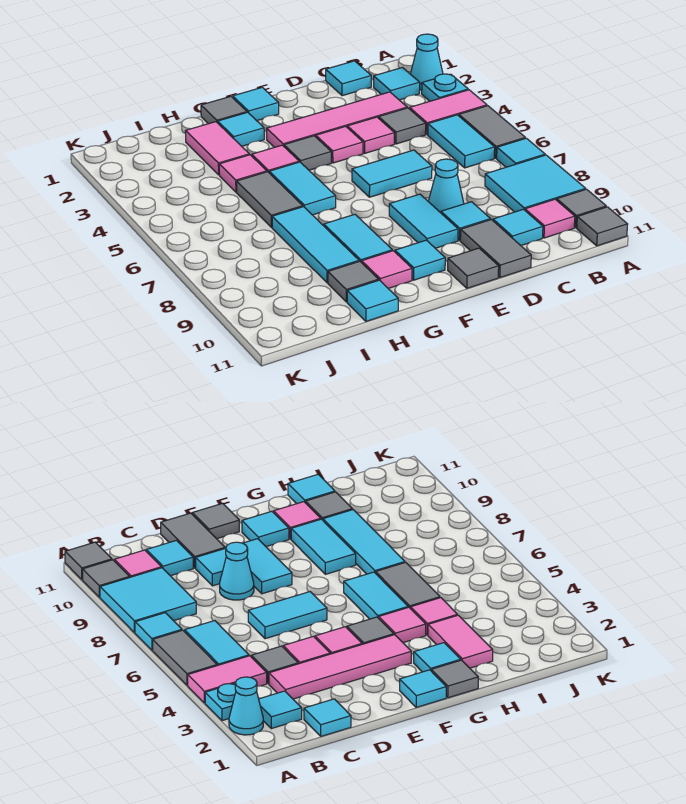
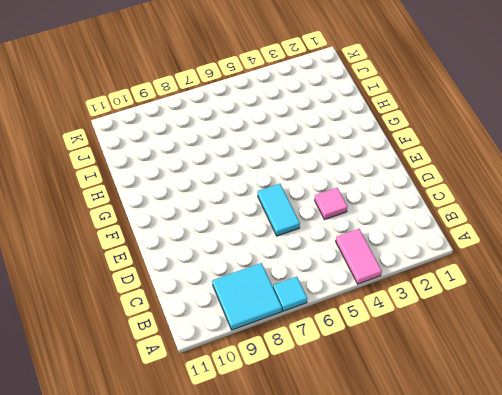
none -> cyan cone A2 level 1
none -> cyan plate A3 level 1
none -> grey tile A5:A6 level 1
none -> grey tile A10 level 1

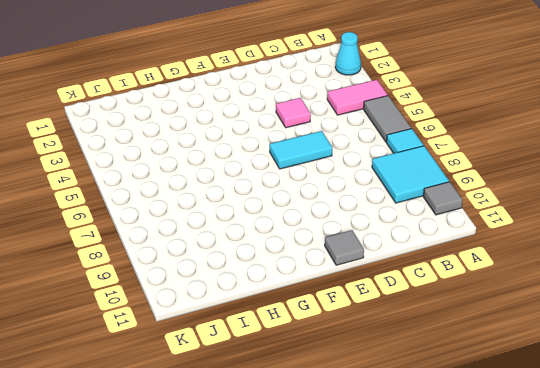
none -> cyan plate A3 level 1
none -> grey tile A11 level 1
none -> cyan tile B2 level 1
none -> cyan tile B5:B6 level 1

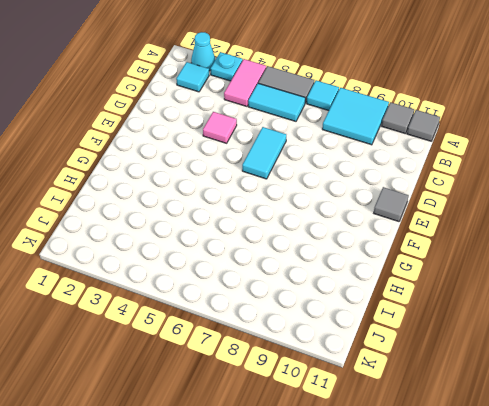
none -> pink tile B10 level 1
none -> cyan tile C1 level 1
none -> pink tile C3:F3 level 1
none -> grey tile C4 level 1

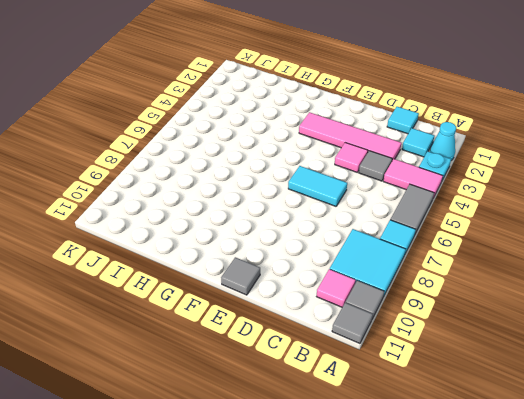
none -> cyan tile B5:B6 level 1
none -> cyan tile C10 level 1
none -> cyan cone D8 level 1
none -> cyan tile D9 level 1

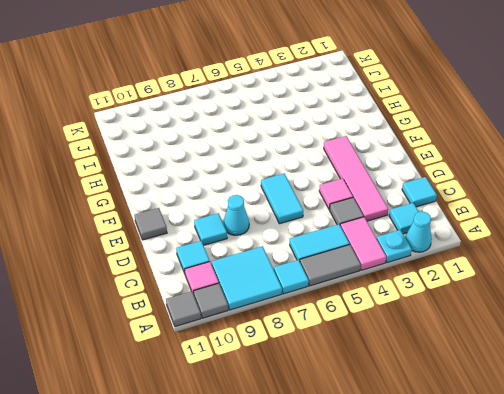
none -> grey tile D10:D11 level 1
none -> pink tile E4 level 1
none -> cyan tile E8:E9 level 1
none -> cyan tile F1 level 1

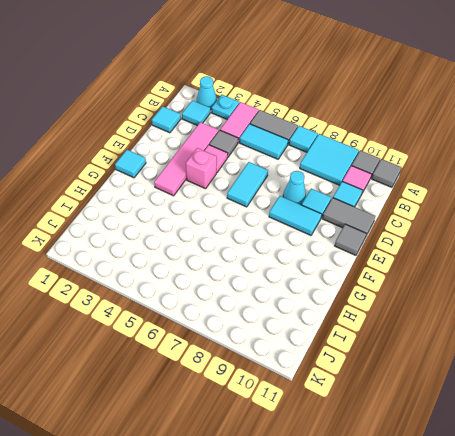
pink brick E4 level 1 -> pink tile E4 level 1
none -> grey tile F4 level 1
none -> cyan tile F10 level 1
none -> grey tile G1 level 1
none -> cyan tile G2 level 1

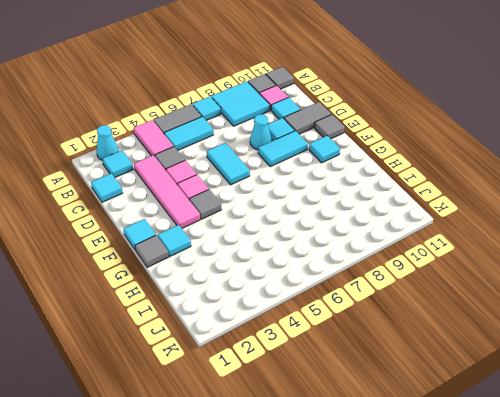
none -> cyan plate A3 level 1
none -> pink tile G4 level 1
none -> cyan tile G5:G6 level 1
none -> cyan tile G8:G9 level 1

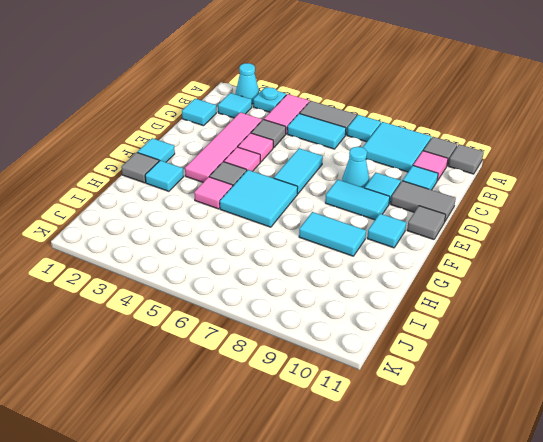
cyan tile F5:G6 level 1 -> cyan tile G5:G6 level 1
none -> pink tile G10 level 1
none -> pink tile H2:H3 level 1
none -> pink tile H4 level 1
none -> grey tile H5:H6 level 1

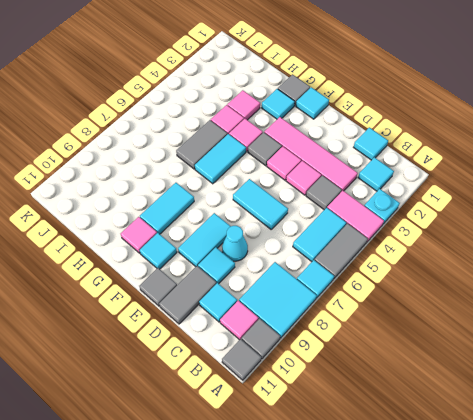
pink tile H3 level 1 -> pink tile H2:H3 level 1
none -> cyan cone A2 level 1
none -> cyan tile H7:H9 level 1
none -> grey tile H10 level 1
none -> cyan tile H11 level 1

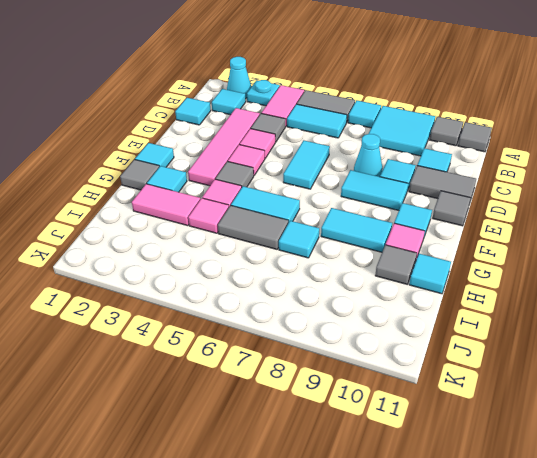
cyan tile H7 level 1 -> cyan tile H7:H9 level 1
none -> pink tile B10 level 1

